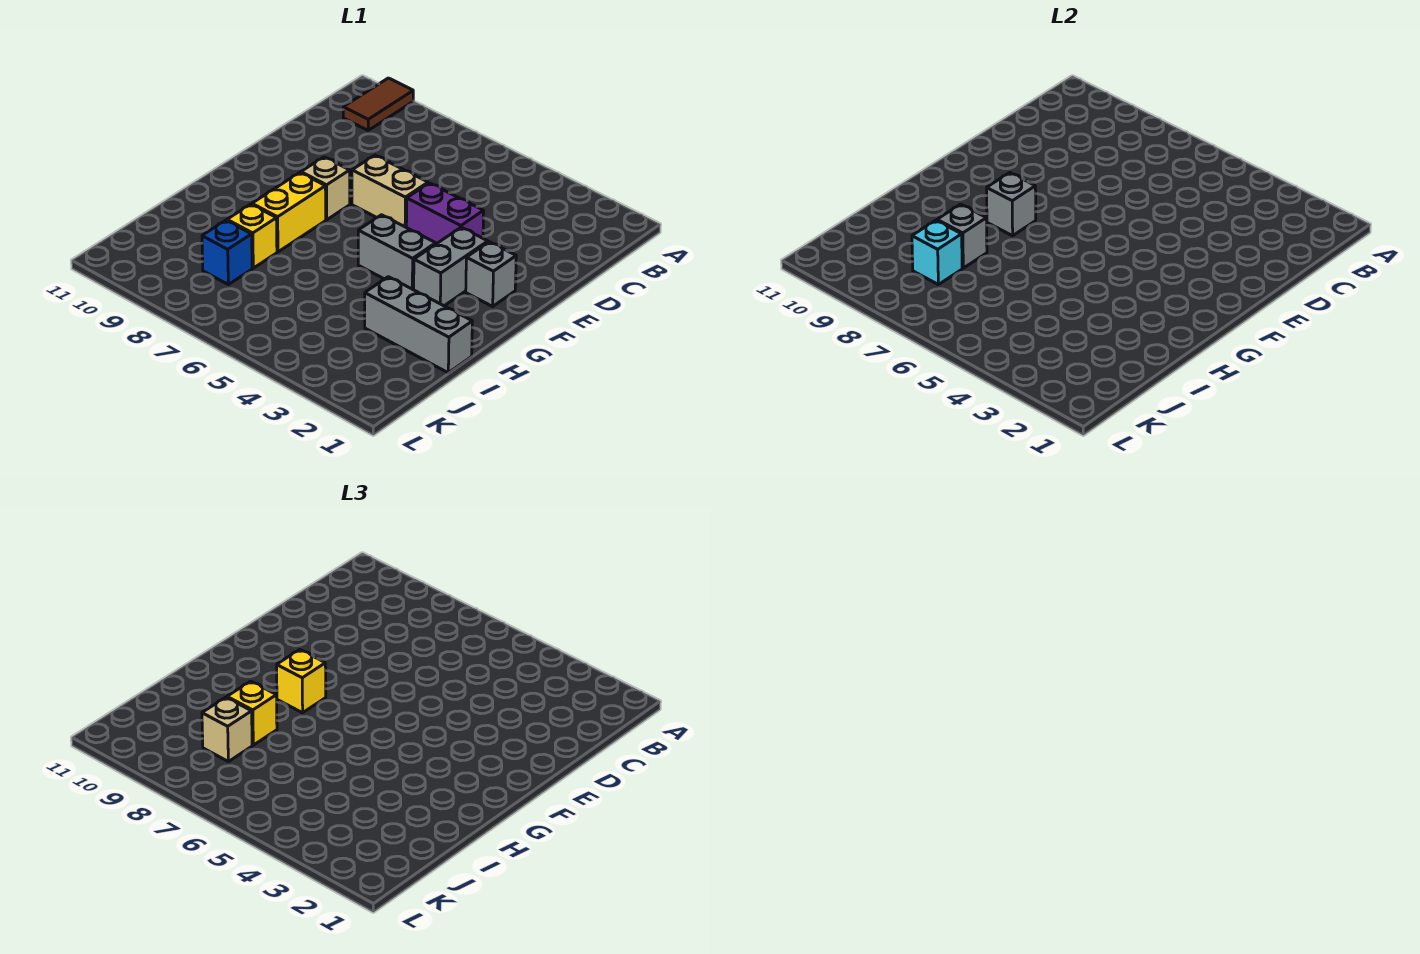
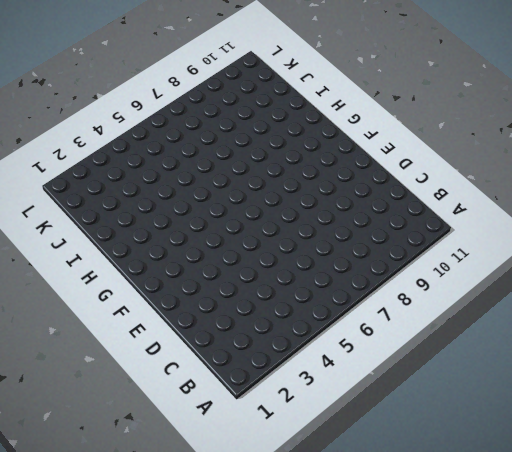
none -> brown tile A10:B10 level 1
none -> purple brick E4:E5 level 1
none -> tan brick E6:E7 level 1

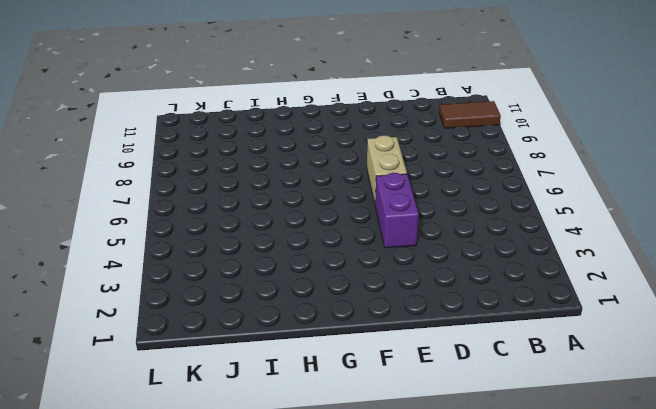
none -> grey brick F2 level 1
none -> grey brick F3:G3 level 1
none -> tan brick F8 level 1

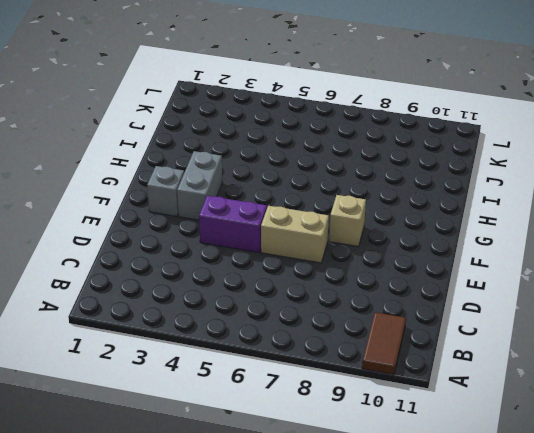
none -> grey brick G4:G5 level 1
none -> yellow brick G8:H8 level 1
none -> grey brick I1:I3 level 1

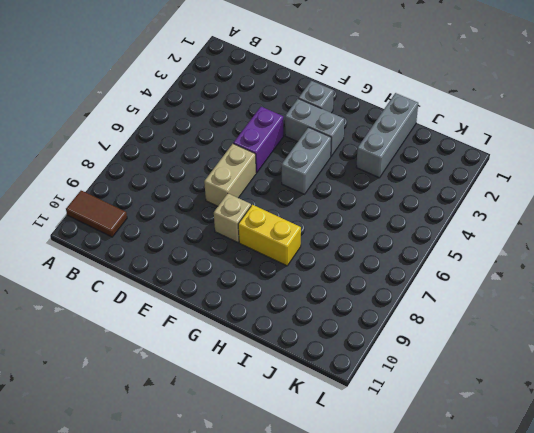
none -> yellow brick I8 level 1
none -> blue brick J8 level 1
none -> grey brick G8 level 2

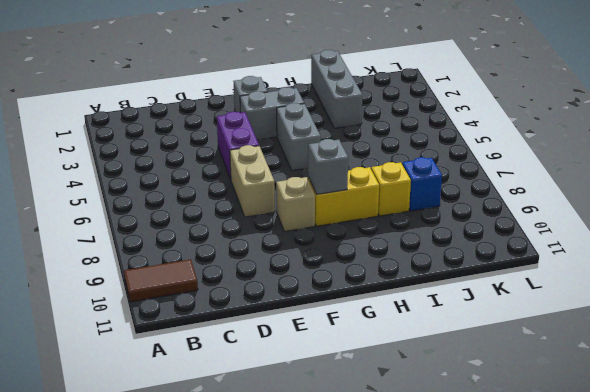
none -> grey brick I8 level 2
none -> cyan brick J8 level 2
none -> yellow brick G8 level 3

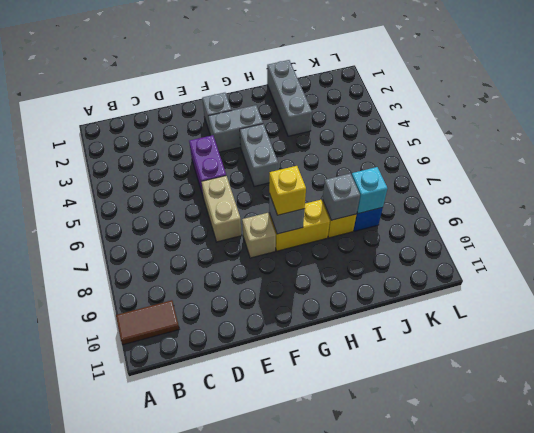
none -> yellow brick I8 level 3
none -> tan brick J8 level 3

